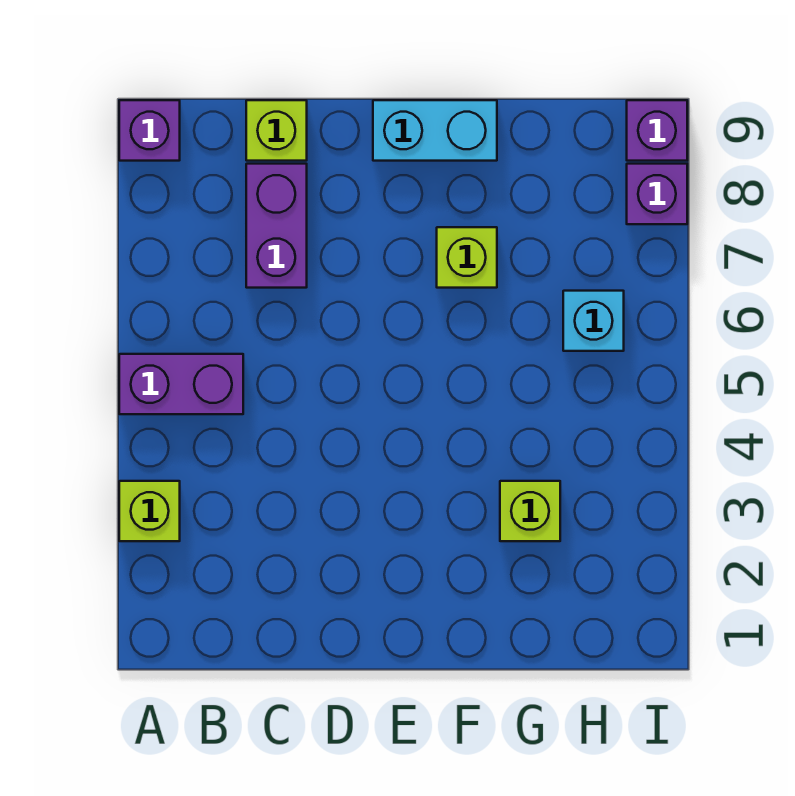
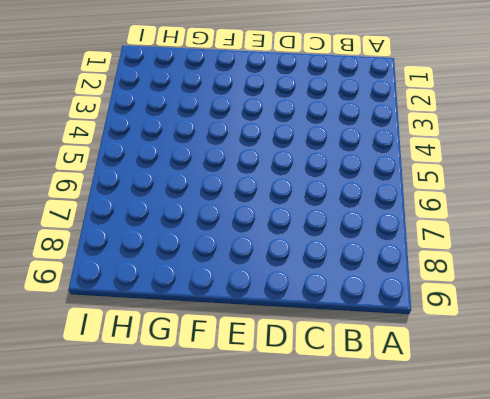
none -> lime brick A3 level 1
none -> purple brick A5:B5 level 1

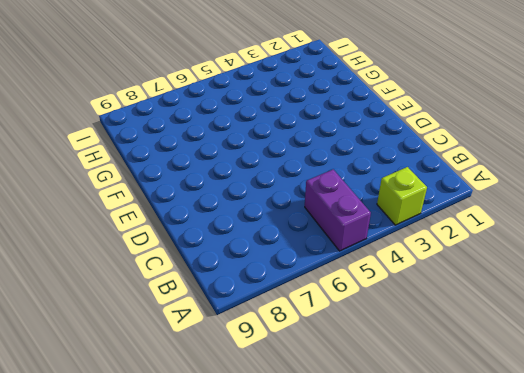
none -> purple brick A9 level 1
none -> purple brick C7:C8 level 1

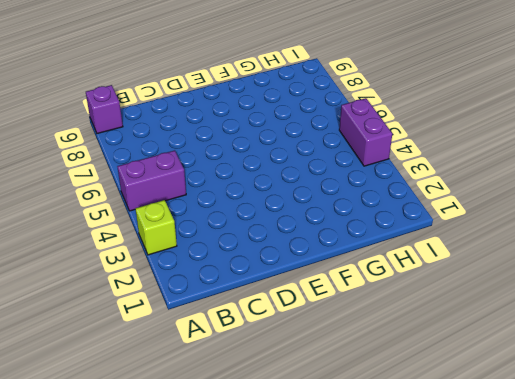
purple brick I4:I5 level 1 -> purple brick C7:C8 level 1
none -> lime brick C9 level 1
none -> cyan brick E9:F9 level 1

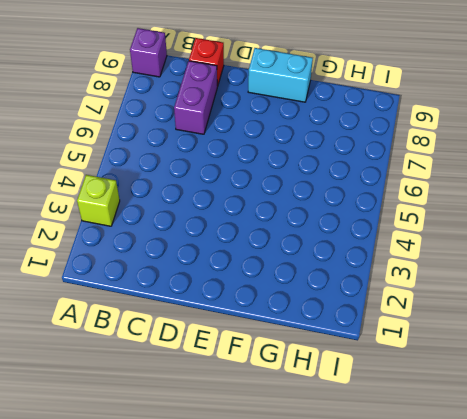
red brick C9 level 1 -> lime brick C9 level 1
none -> purple brick A5:B5 level 1
none -> lime brick F7 level 1

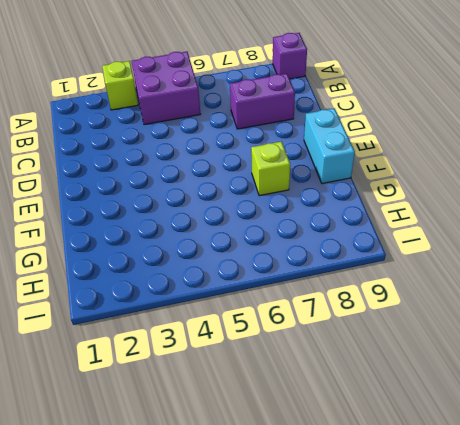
purple brick A4:B5 level 1 -> purple brick A5:B5 level 1
none -> lime brick C9 level 1
none -> lime brick G3 level 1

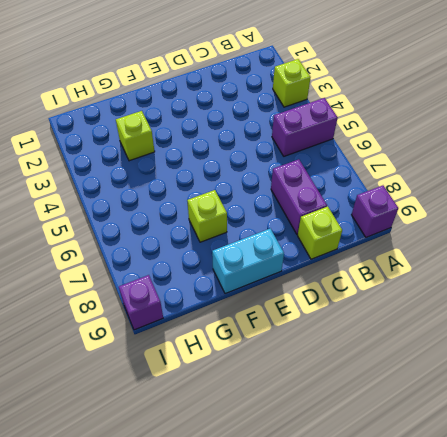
none -> cyan brick H6 level 1
none -> purple brick I8 level 1

